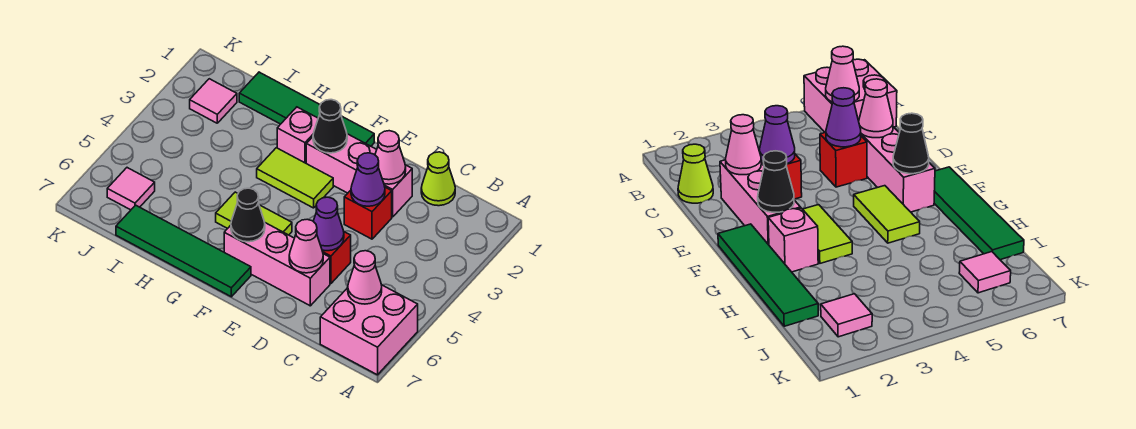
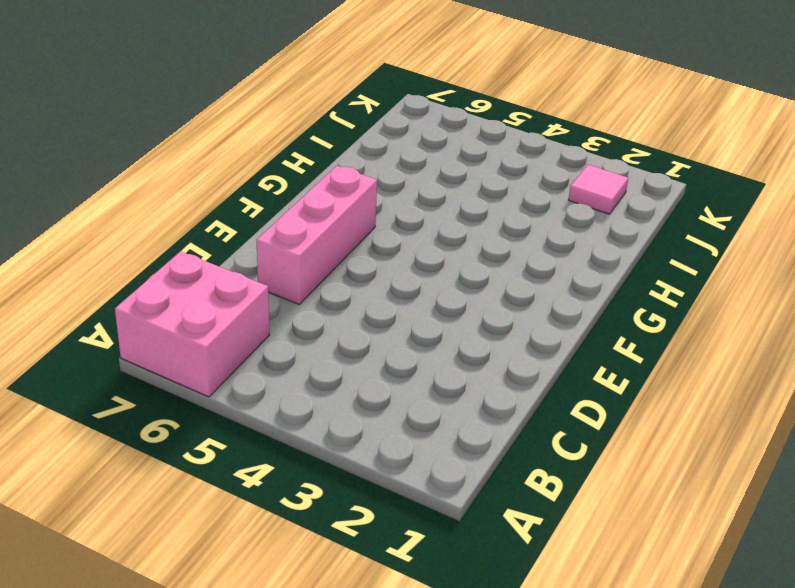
none -> lime cone C1 level 1
none -> pink brick D2:F2 level 1
none -> red brick D3 level 1

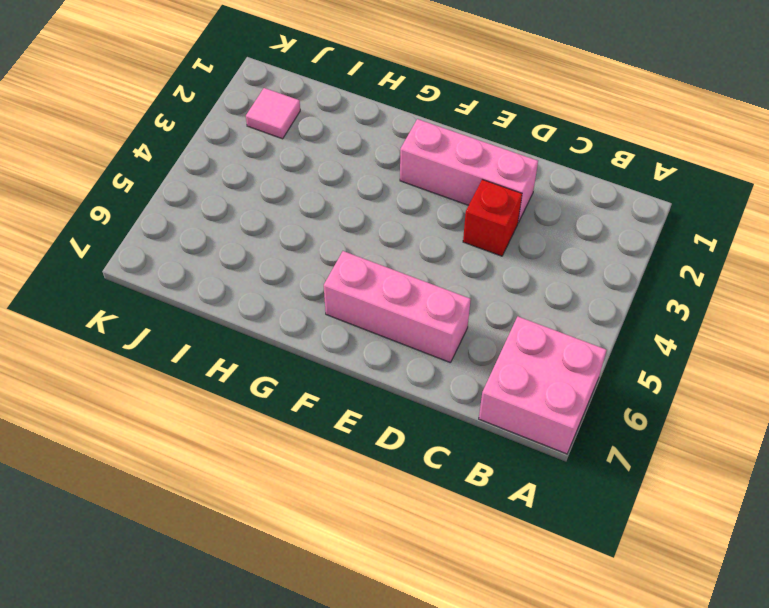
none -> lime cone C1 level 1
none -> red brick D5 level 1
none -> green tile F1:I1 level 1

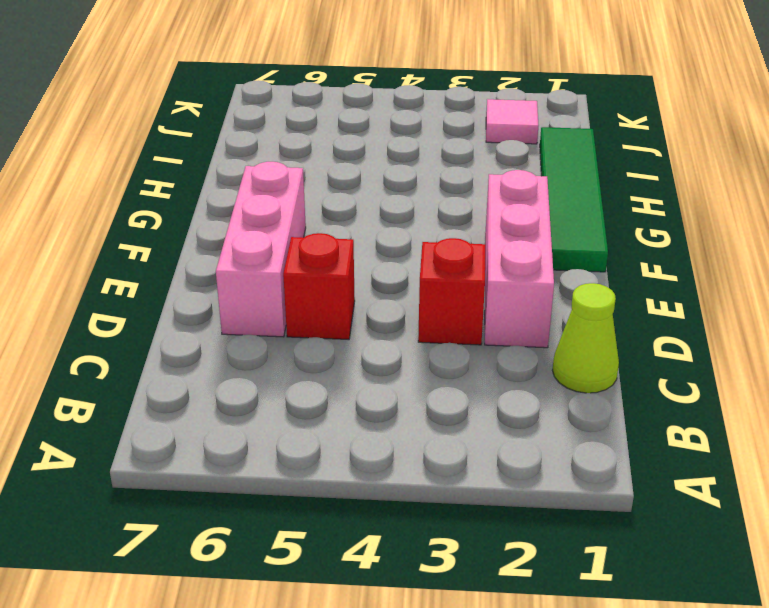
none -> pink brick A6:B7 level 1
none -> lime tile F3:G3 level 1
none -> lime tile F5:G5 level 1

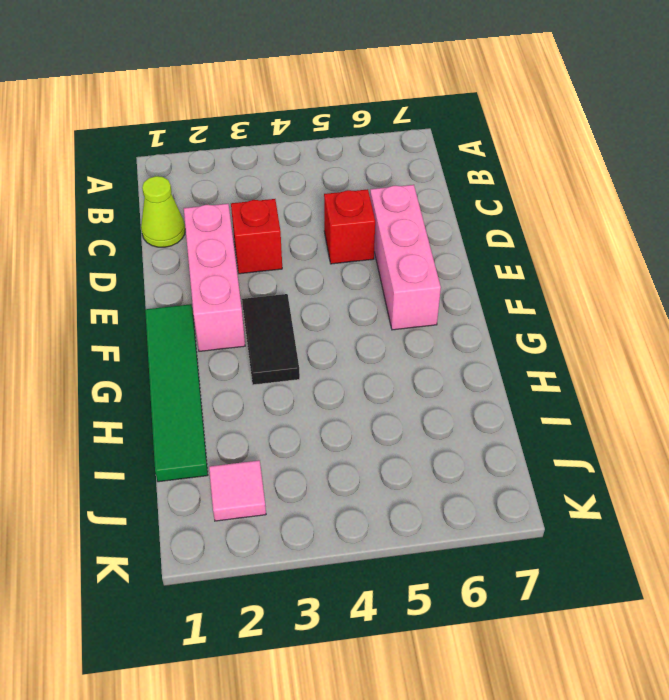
black tile F3:G3 level 1 -> lime tile F3:G3 level 1
none -> pink brick A6:B7 level 1
none -> lime tile F5:G5 level 1
none -> green tile F7:I7 level 1

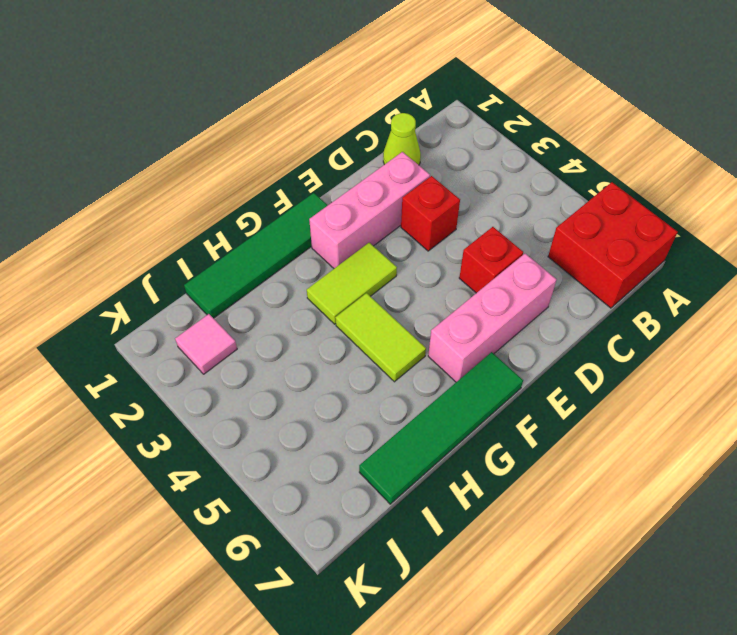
red brick A6:B7 level 1 -> pink brick A6:B7 level 1
lime tile G4:G5 level 1 -> lime tile F5:G5 level 1
none -> pink brick G2 level 1
none -> pink tile J6 level 1
none -> pink cone B6 level 2

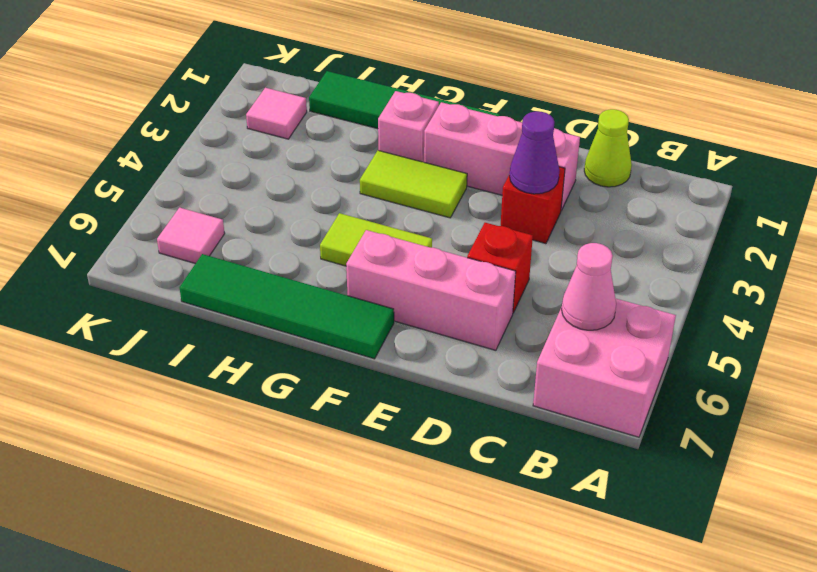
none -> pink cone D2 level 2
none -> purple cone D5 level 2
none -> pink cone D6 level 2

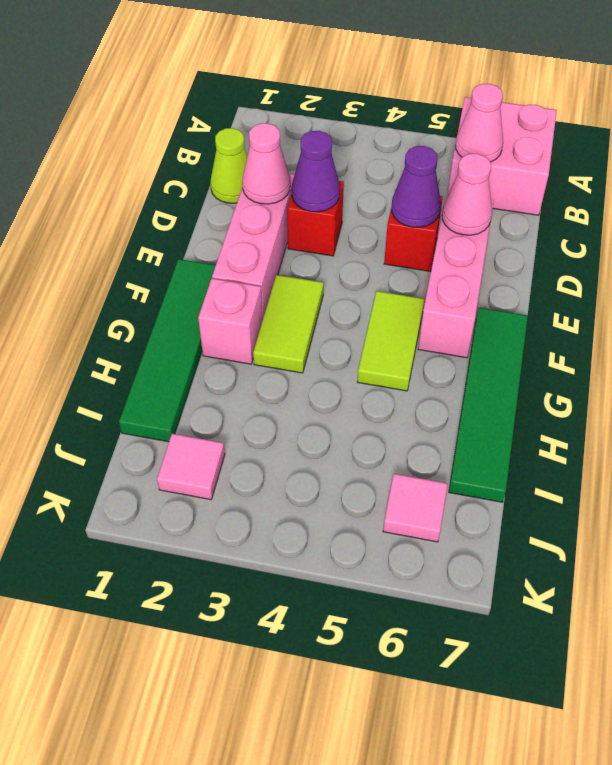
none -> black cone F2 level 2
none -> black cone F6 level 2

